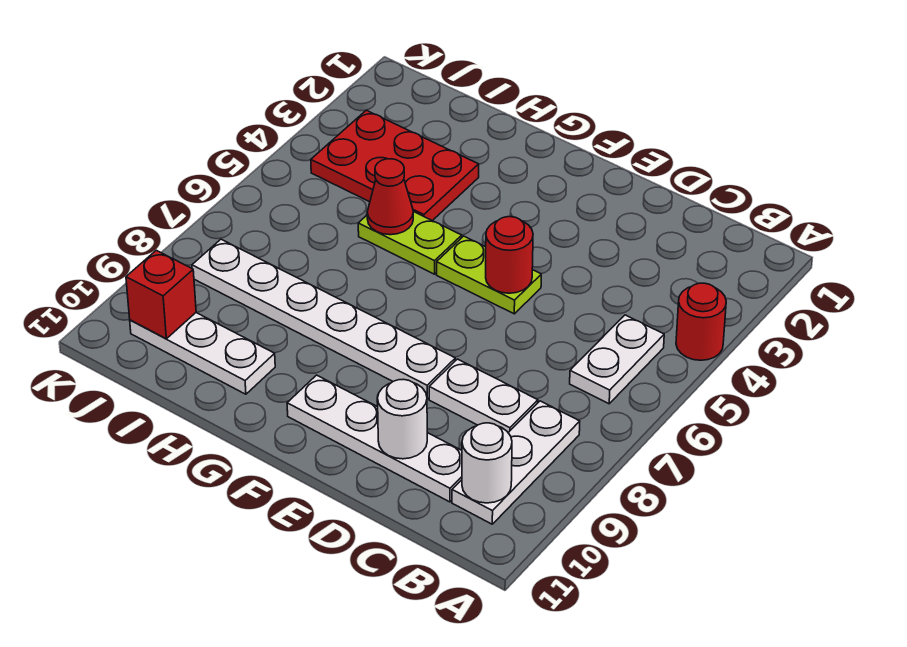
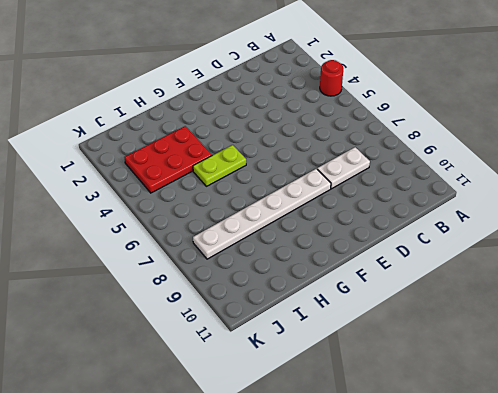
none -> white plate B5:B6 level 1
none -> white plate B8:B10 level 1
none -> white plate C10:F10 level 1

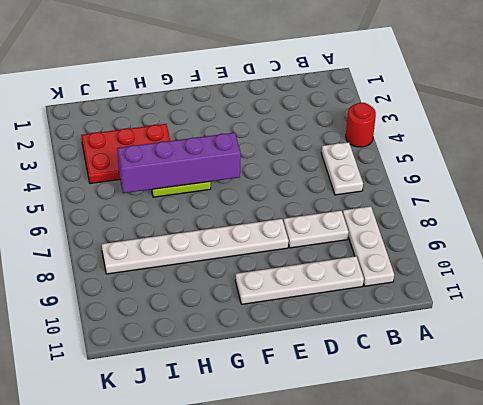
purple brick F5:I5 level 2 -> red cone H5 level 2
none -> lime plate E5:F5 level 1
none -> white plate H10:J10 level 1
none -> white round brick B10 level 2

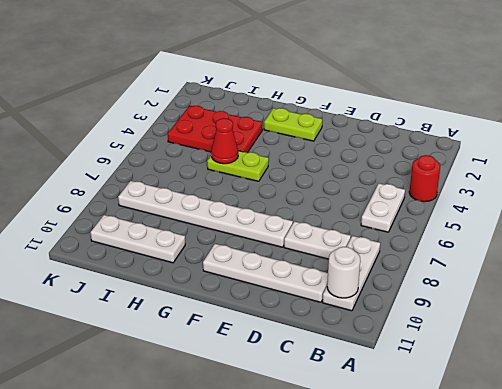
lime plate F2:G2 level 1 -> lime plate E5:F5 level 1
none -> white round brick D10 level 2
none -> red round brick E5 level 2
none -> red brick J10 level 2

